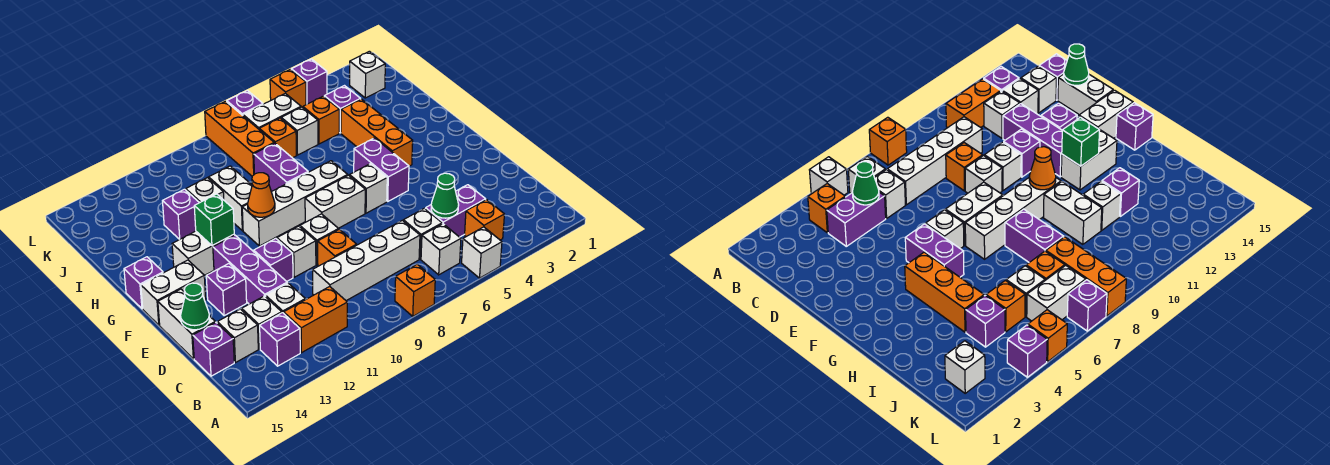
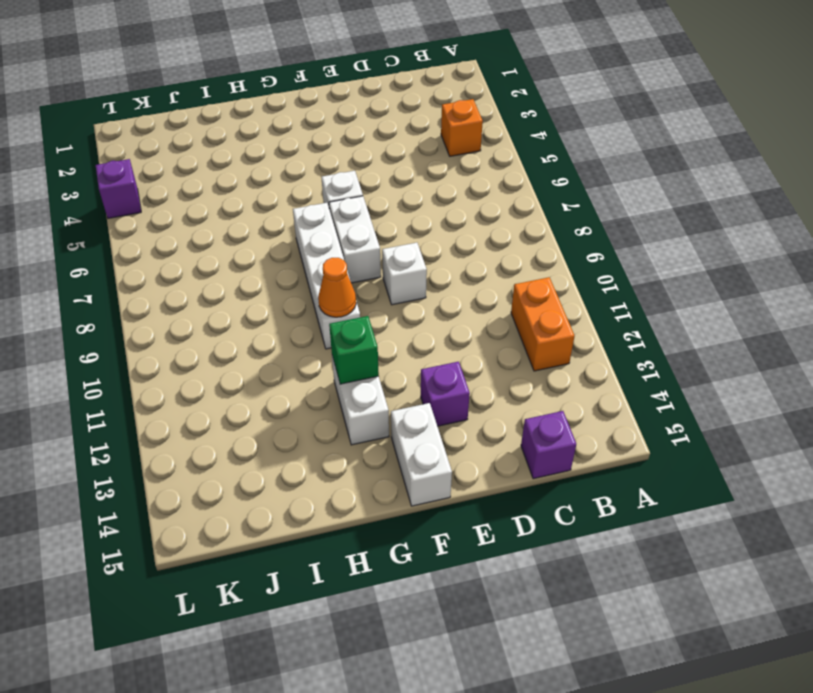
none -> white brick A5 level 1
none -> orange brick A8 level 1
none -> white brick B6 level 1
none -> purple brick B13 level 1

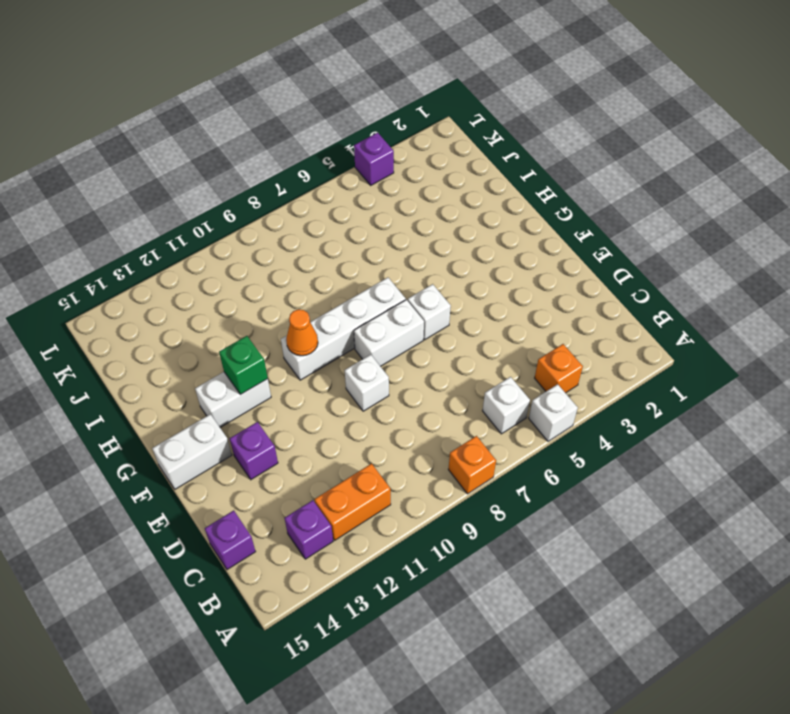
none -> purple brick C4:C5 level 1
none -> white brick C6 level 1
none -> white brick C7:C10 level 1
none -> white brick C12 level 1

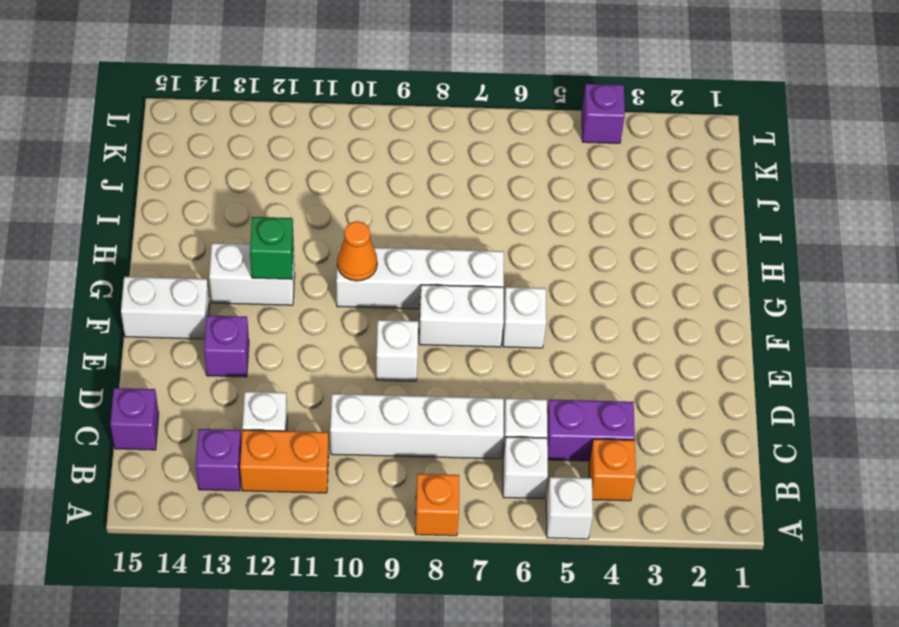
none -> white brick C13 level 1
none -> white brick C14 level 1
none -> orange brick D9 level 1
none -> purple brick D12:F12 level 1

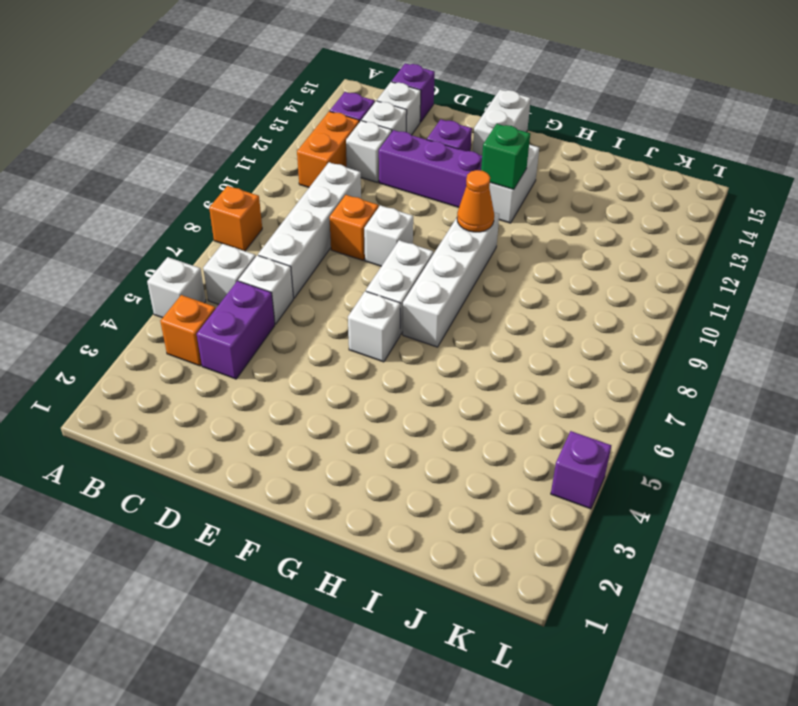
none -> white brick D15:E15 level 1
none -> white brick E10 level 1
none -> purple brick E11 level 1
none -> purple brick F5:G5 level 1

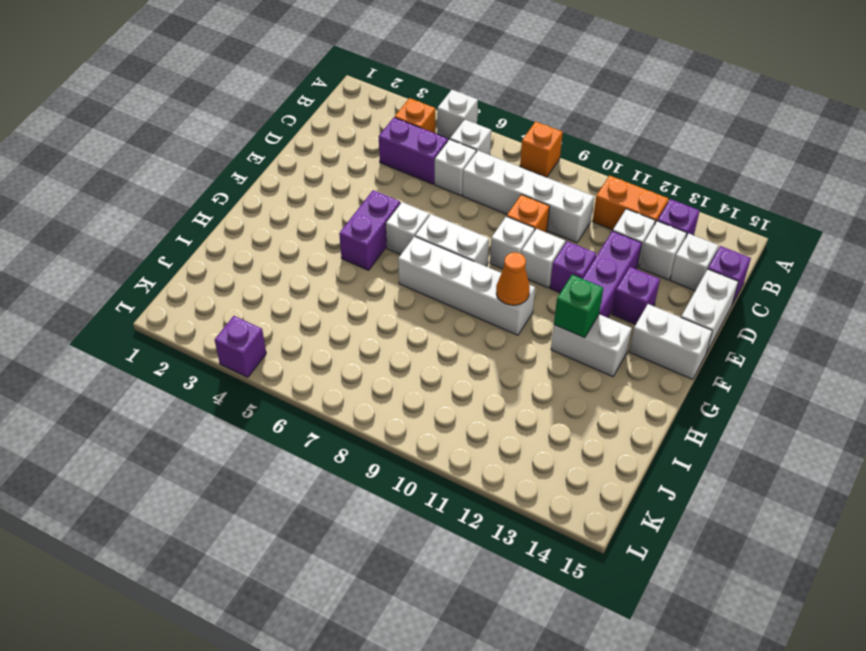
none -> orange brick G4:I4 level 1
none -> purple brick G15 level 1
none -> purple brick H8:I8 level 1
none -> white brick H10:I10 level 1

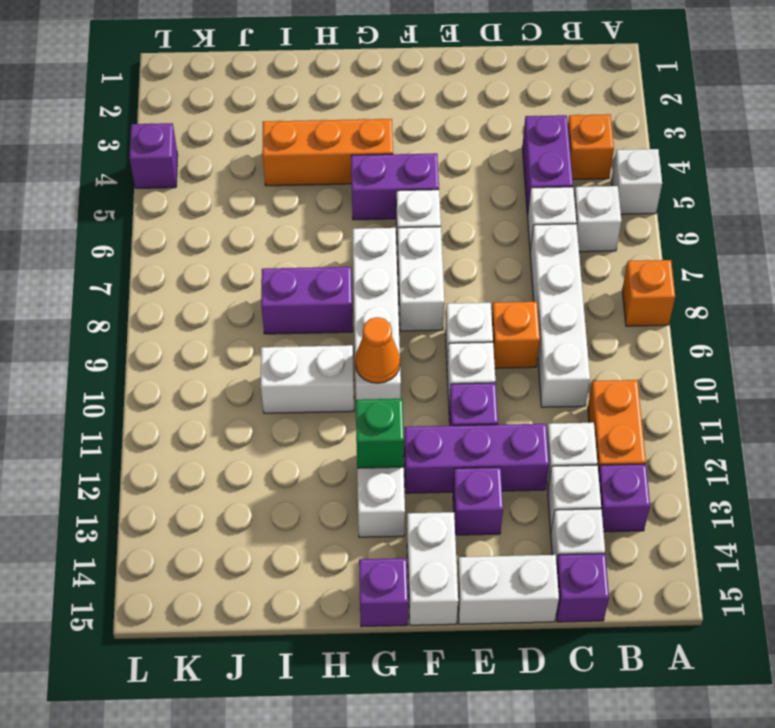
none -> white brick I11 level 1
none -> purple brick I12 level 1
none -> purple brick J4 level 1
none -> orange brick J5 level 1

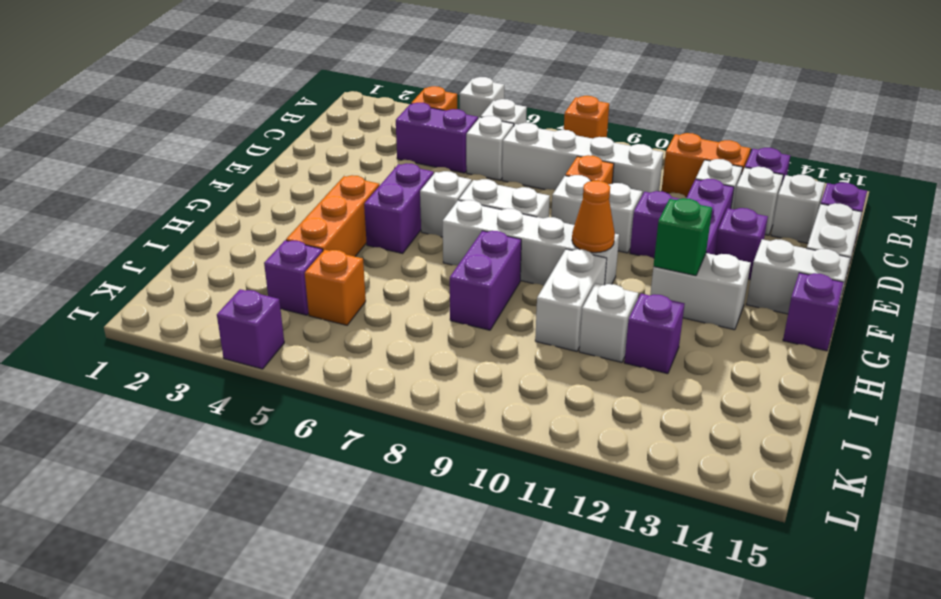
none -> white brick J6 level 1
none -> orange brick J7 level 1
none -> orange brick J8:L8 level 1
none -> white brick K2 level 1

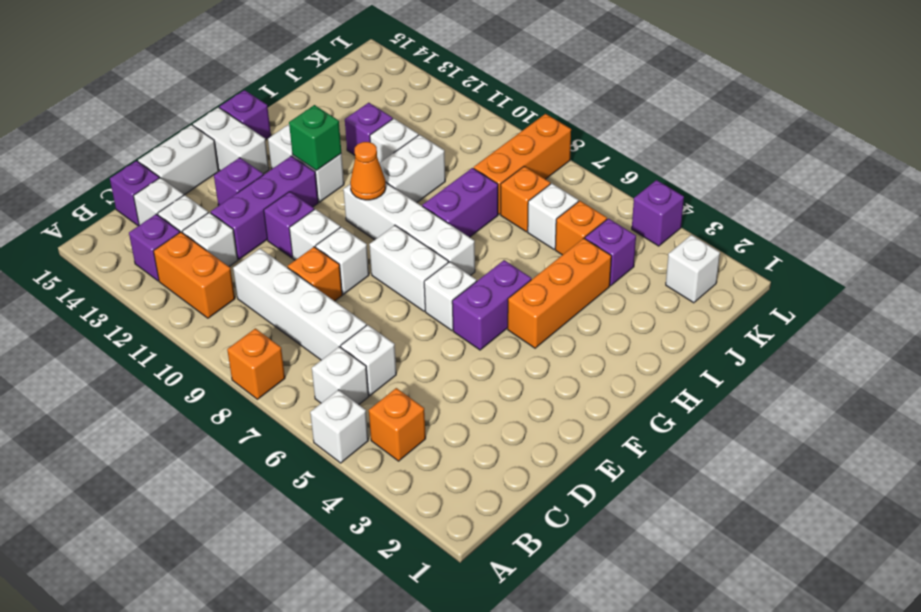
none -> purple brick C4:C5 level 1
none -> white brick K6:K7 level 1
none -> orange brick L5 level 1
none -> purple brick L7 level 1

